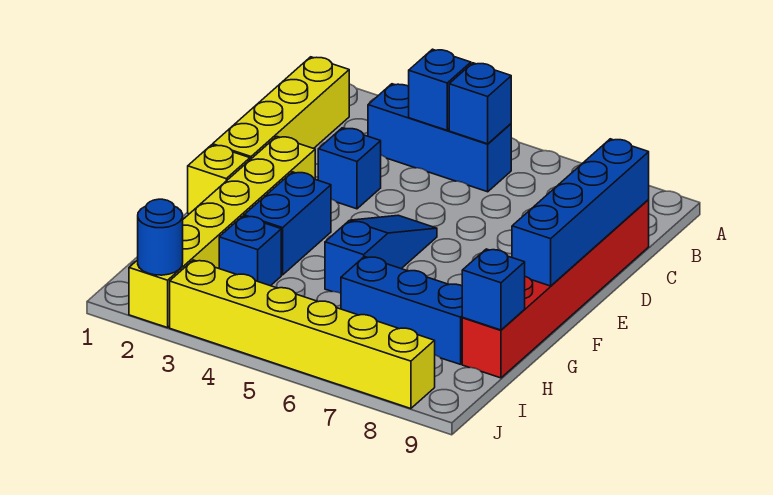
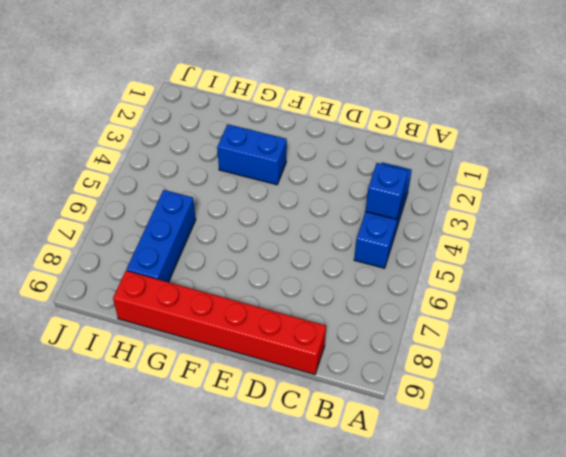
none -> yellow brick B1:E1 level 1
none -> blue brick D3 level 1
none -> yellow brick E2:J2 level 1

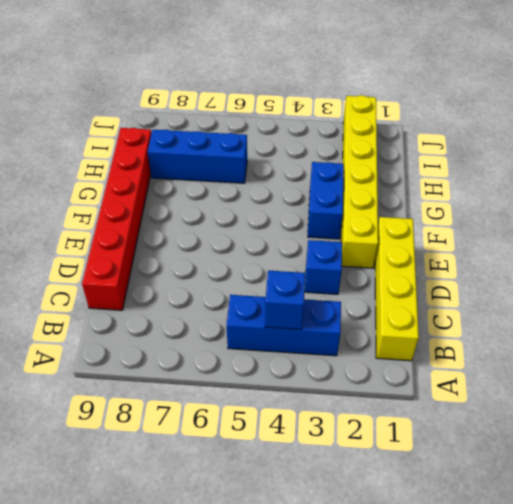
none -> blue slope E5:G5 level 1 top G
none -> yellow brick F1 level 1
none -> blue brick H3 level 1

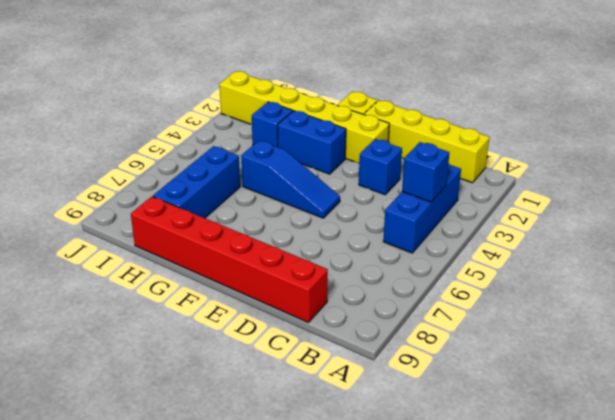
none -> yellow brick J3:J8 level 1
none -> blue brick B5 level 2
none -> blue brick C9:F9 level 2

